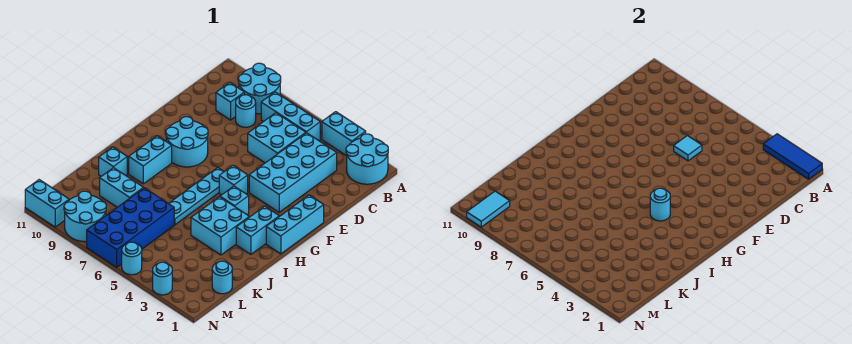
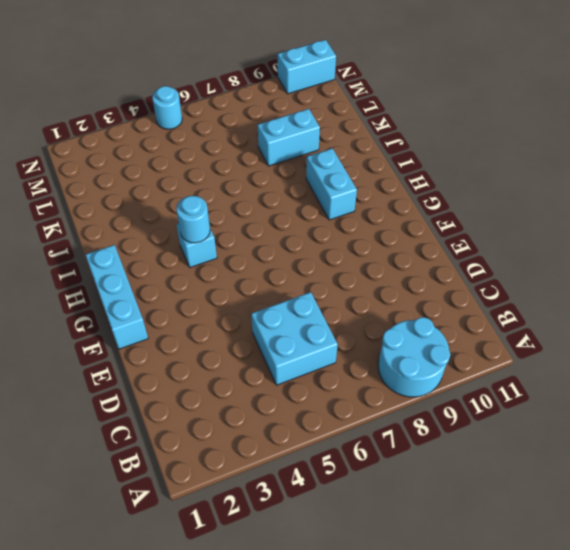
none -> cyan round brick A1:B2 level 1
none -> cyan brick A3:A4 level 1
none -> cyan brick B5:B7 level 1

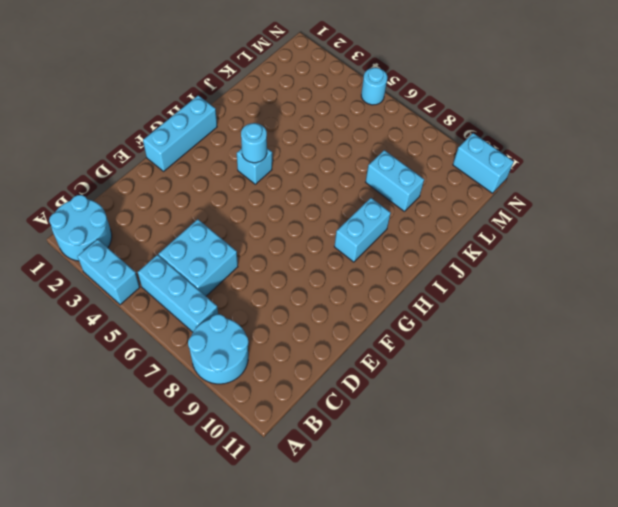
none -> cyan brick C3:F4 level 1
none -> cyan round brick C8 level 1
none -> cyan brick C9 level 1

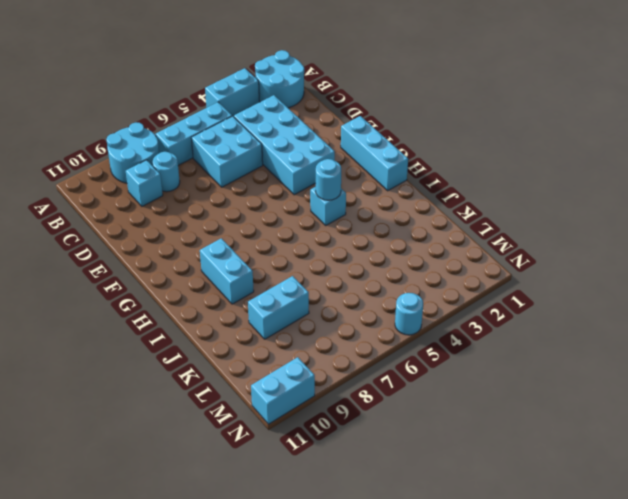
none -> cyan round brick F8:G9 level 1
none -> cyan brick G5 level 1
none -> cyan plate G6:J6 level 1

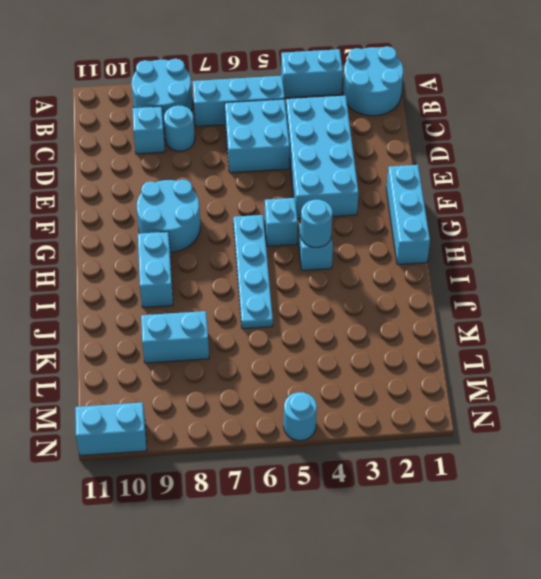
none -> cyan brick H2:I2 level 1
none -> cyan brick I3:J4 level 1
none -> cyan brick J10 level 1

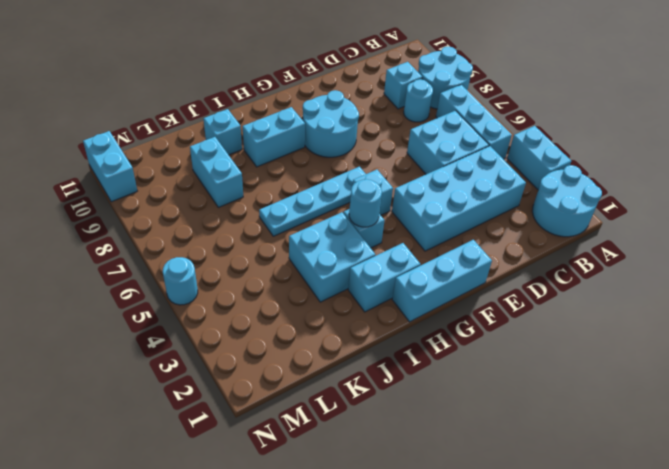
none -> blue brick K6:N7 level 1
none -> cyan round brick L1 level 1
none -> cyan round brick M8:N9 level 1

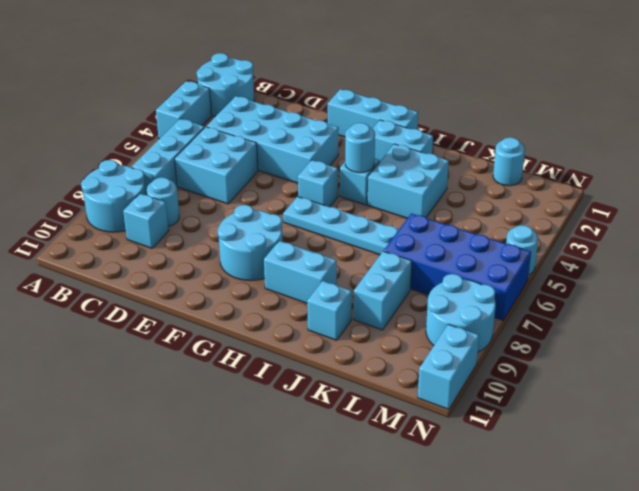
none -> cyan round brick N3 level 1
none -> blue tile A1:A3 level 2
none -> cyan tile D6 level 2

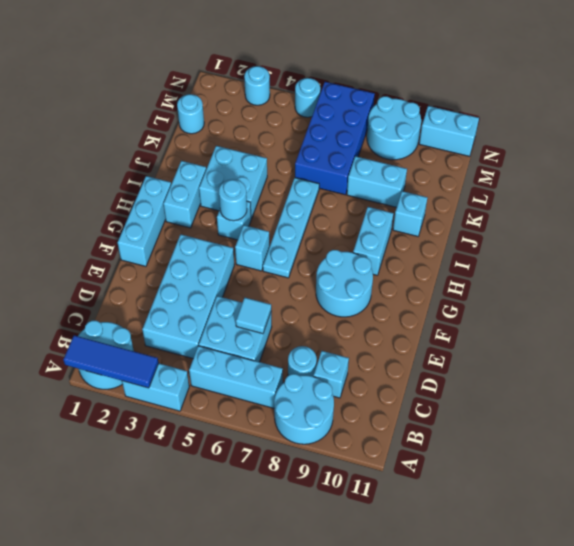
none -> cyan tile M10:N10 level 2

